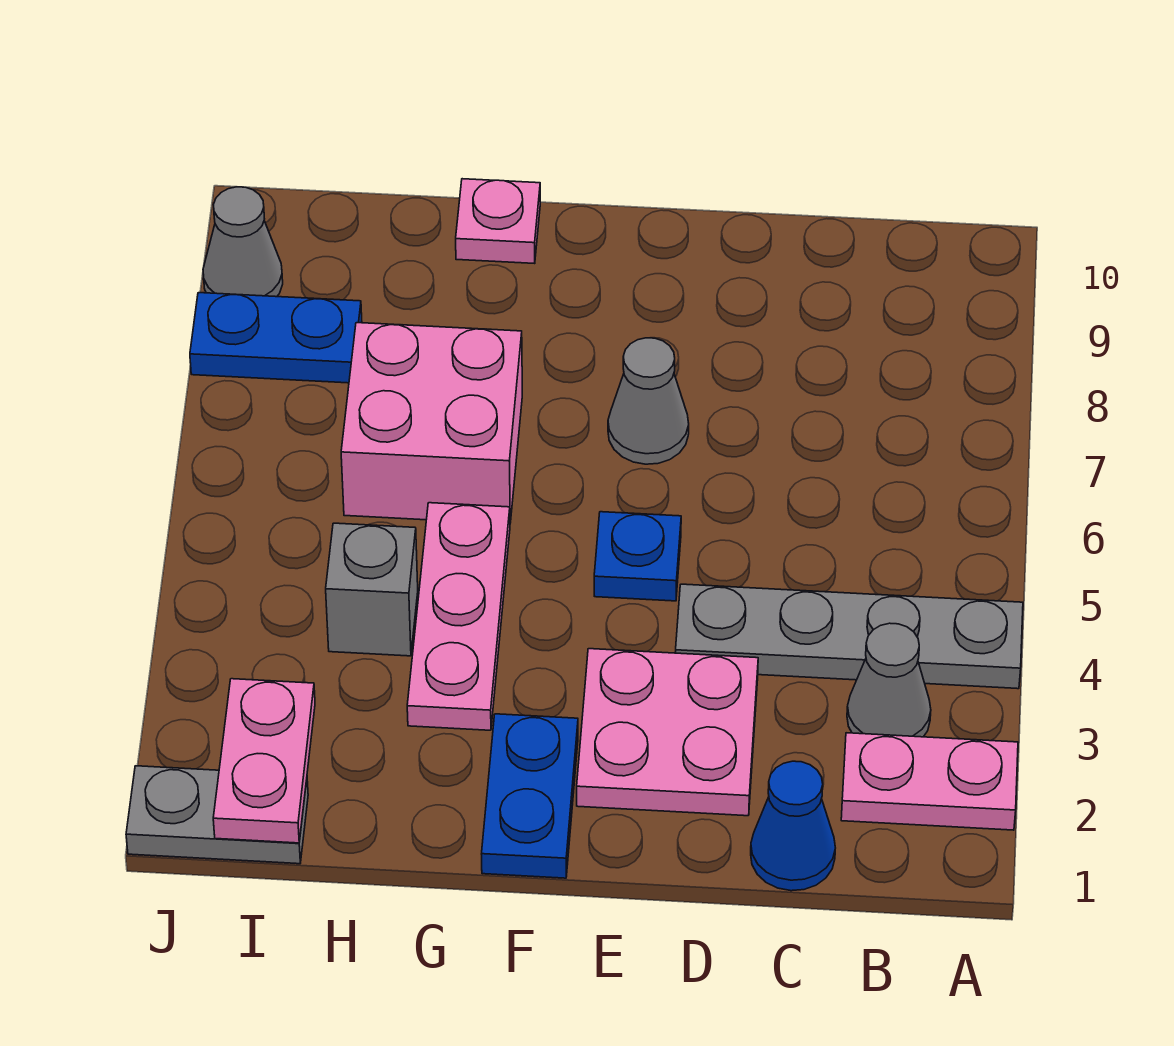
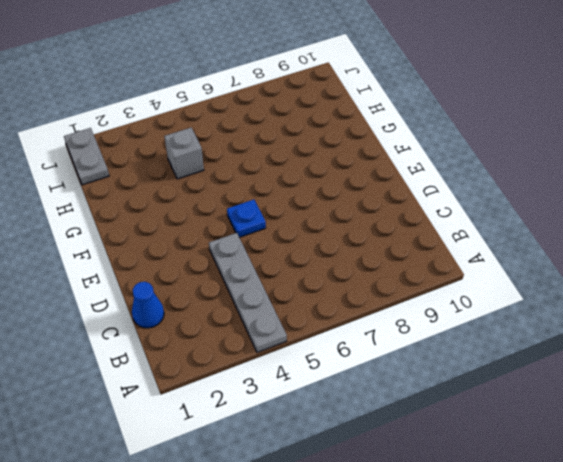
none -> pink plate A2:B2 level 1
none -> grey cone B3 level 1
none -> pink plate D2:E3 level 1

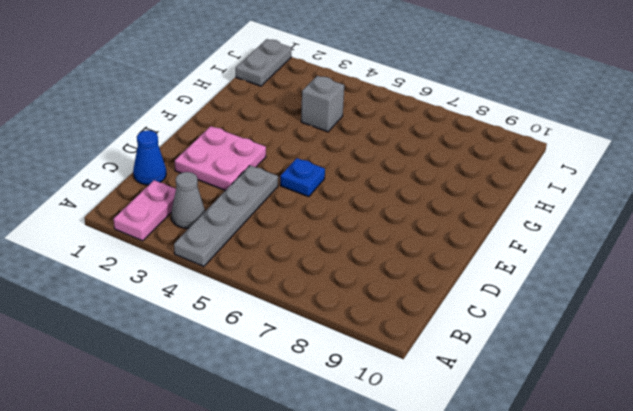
none -> grey cone E7 level 1
none -> blue plate F1:F2 level 1
none -> pink plate G3:G5 level 1

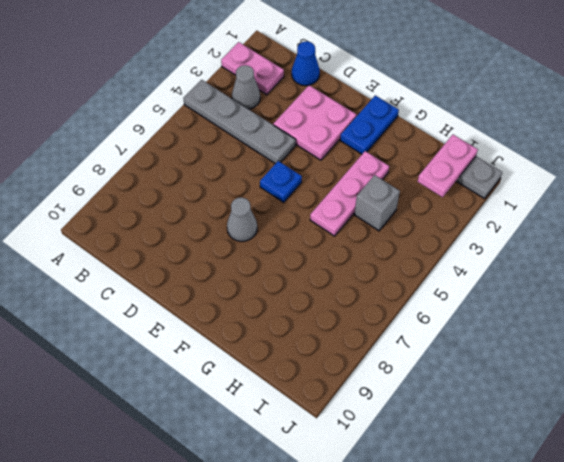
none -> pink brick G6:H7 level 1
none -> pink plate G10 level 1
none -> blue plate I8:J8 level 1

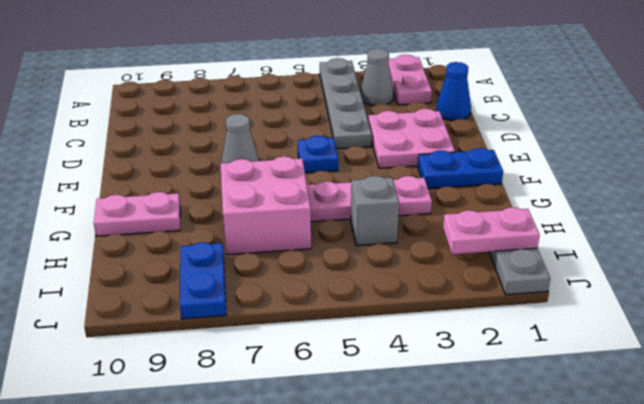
pink plate G9:G10 level 1 -> pink plate G10 level 1
none -> grey cone J9 level 1

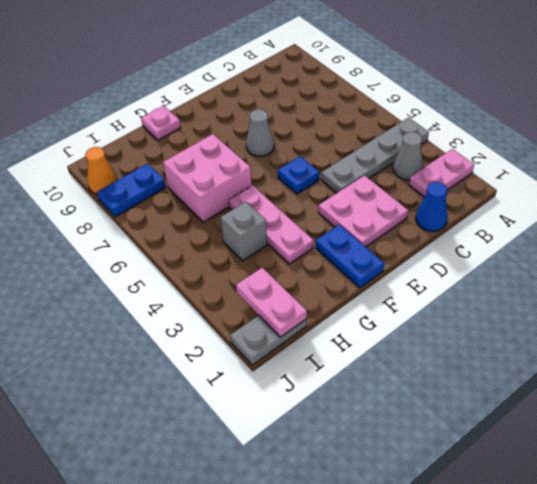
orange cone J9 level 1 -> grey cone J9 level 1

